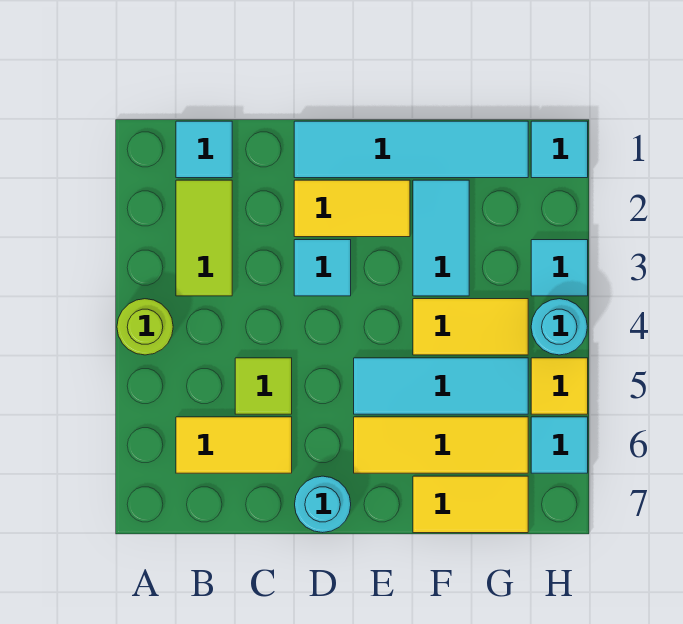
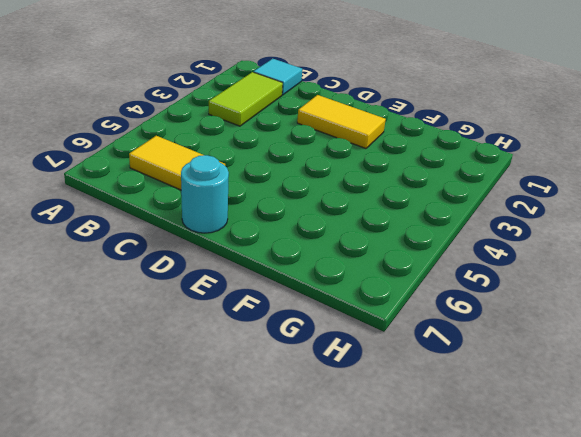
none -> lime round brick A4 level 1
none -> lime tile C5 level 1
none -> cyan tile D1:G1 level 1

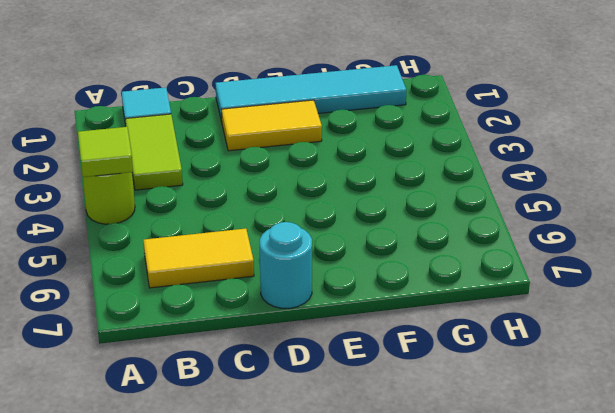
lime tile A4 level 2 -> lime tile C5 level 1
none -> cyan tile D3 level 1
none -> cyan tile E5:G5 level 1
none -> yellow tile E6:G6 level 1

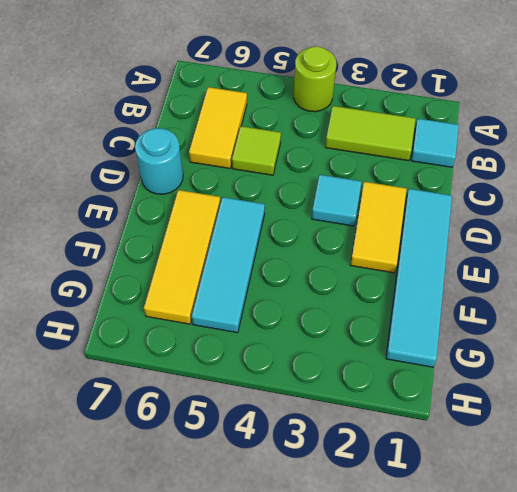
none -> cyan tile F2:F3 level 1
none -> yellow tile F4:G4 level 1
none -> yellow tile F7:G7 level 1

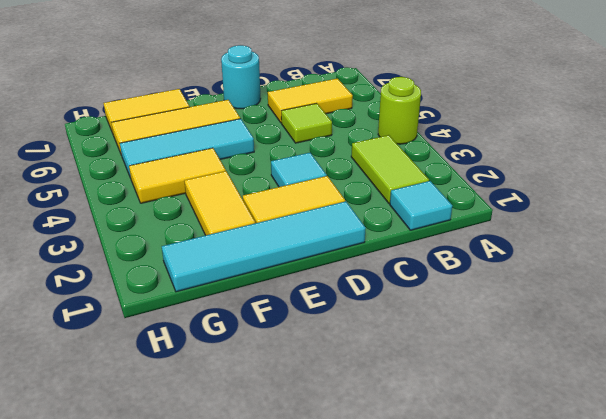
yellow tile F2:F3 level 1 -> cyan tile F2:F3 level 1
none -> cyan tile H1 level 1
none -> cyan tile H3 level 1
none -> cyan round brick H4 level 1

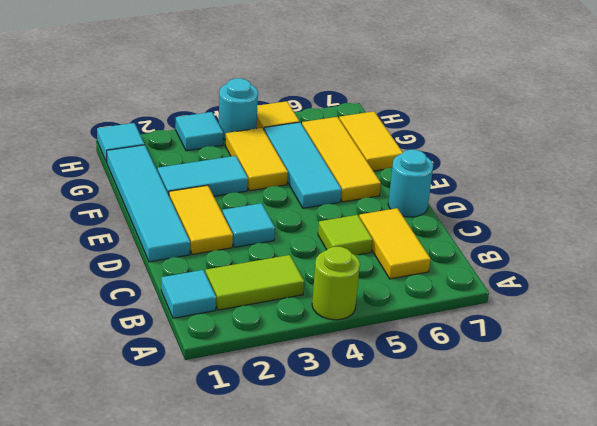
none -> cyan tile H6 level 1

